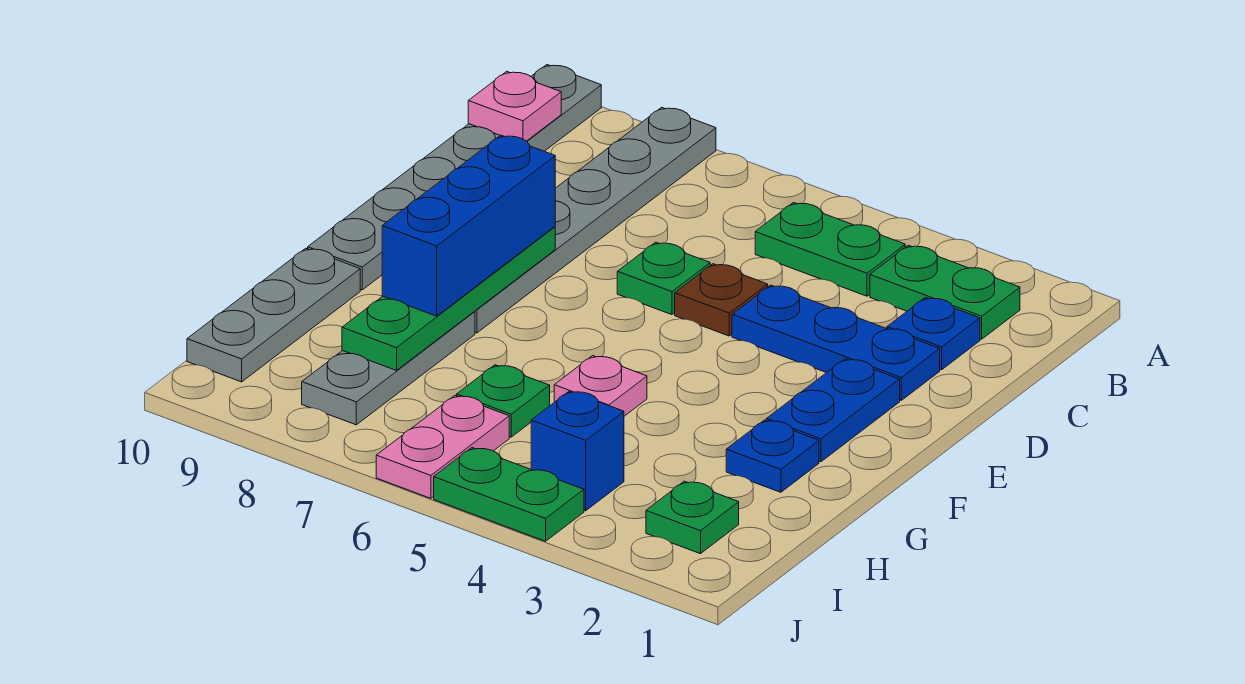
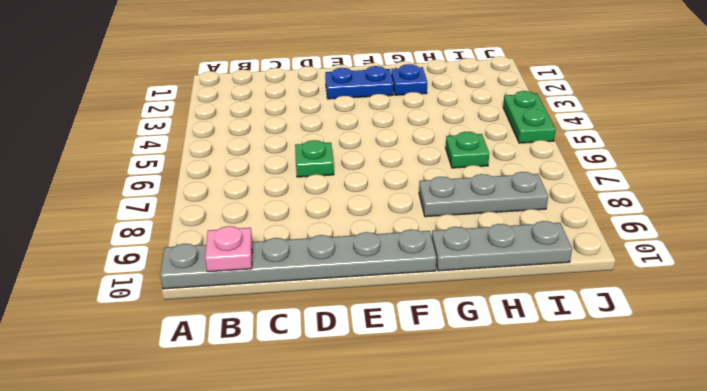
none -> grey plate A8:F8 level 1
none -> green plate B2:B3 level 1
none -> green plate B4:B5 level 1

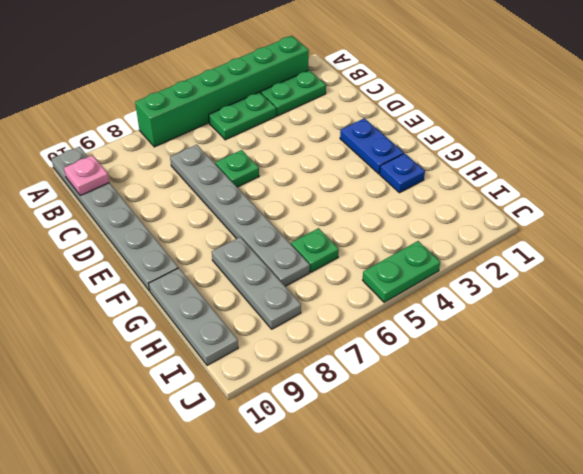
green brick A2:A7 level 1 -> none
grey plate C7:H7 level 1 -> grey plate A8:F8 level 1
none -> blue plate C2 level 1
none -> blue plate D2:D4 level 1
none -> brown plate D5 level 1

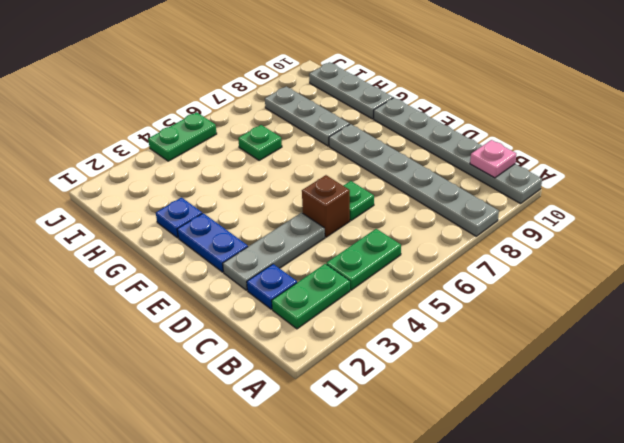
grey plate D2:D4 level 1 -> blue plate D2:D4 level 1
brown brick D5 level 1 -> brown plate D5 level 1
none -> pink plate G5 level 1
none -> green plate I2 level 1
none -> blue brick I4 level 1

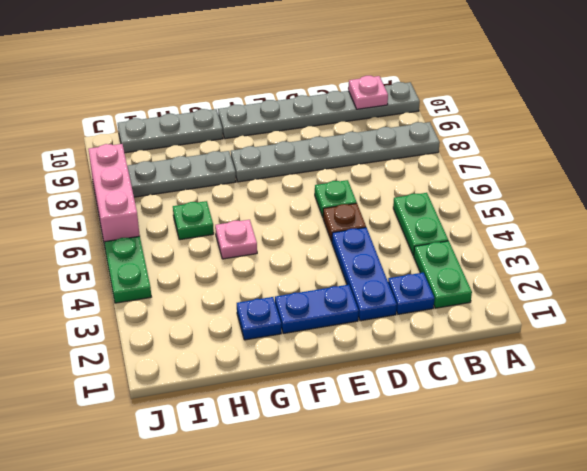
pink brick J6:J8 level 1 -> pink plate I6:J6 level 1
none -> green plate I2 level 1
none -> blue brick I4 level 1
none -> green plate E8:H8 level 2

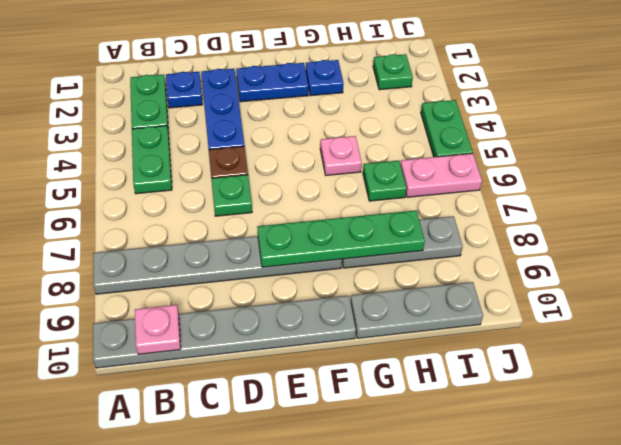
none -> blue brick I4 level 1
none -> blue brick E8:G8 level 3

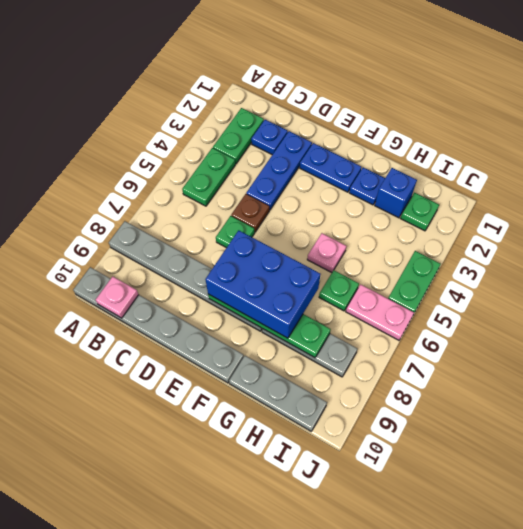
blue brick E7:G8 level 3 -> blue brick E8:G8 level 3
blue brick H2 level 1 -> blue brick I4 level 1

